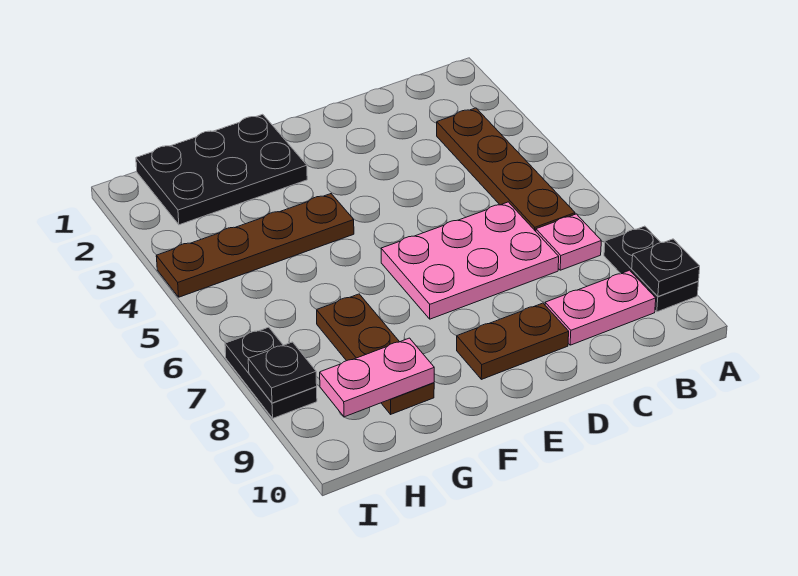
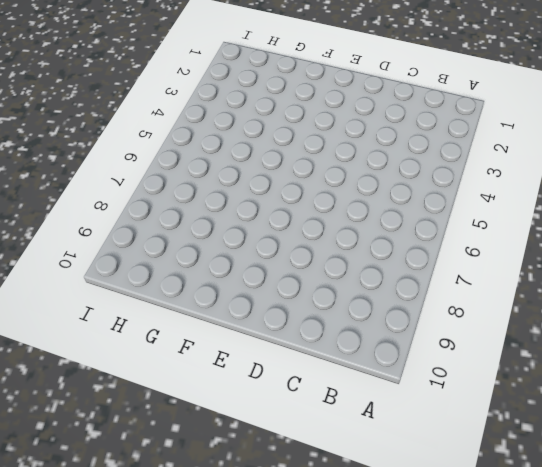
none -> black plate A8:A9 level 1
none -> brown plate B3:B6 level 1
none -> pink plate B7 level 1

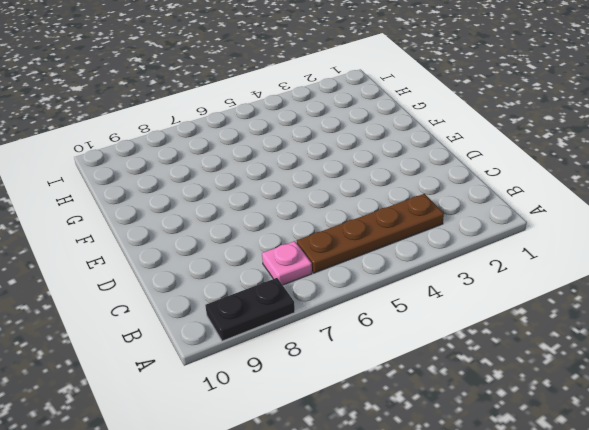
none -> pink plate B9:C9 level 1
none -> pink plate C6:E7 level 1
none -> brown plate D9:E9 level 1

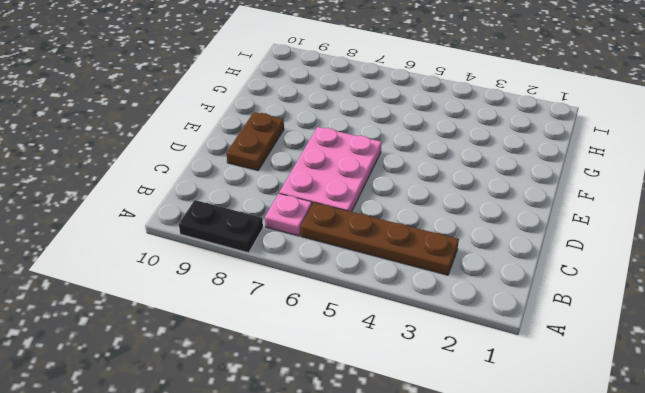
none -> pink plate B9:C9 level 1
none -> black plate F1:H2 level 1
none -> brown plate F4:I4 level 1

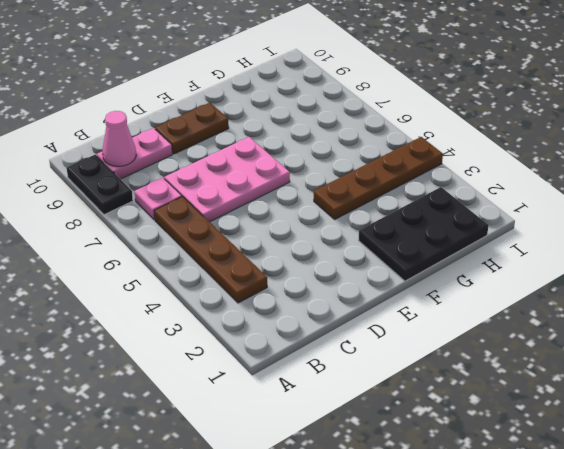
pink cone B9 level 2 -> none
none -> brown plate G7:G9 level 1
none -> black plate I7:I8 level 1
none -> black plate A9 level 2

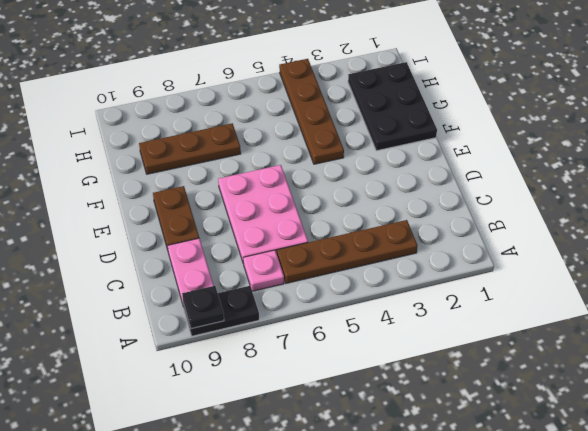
none -> black plate I7:I8 level 1
none -> pink plate G9:H9 level 2
none -> black plate I8 level 2

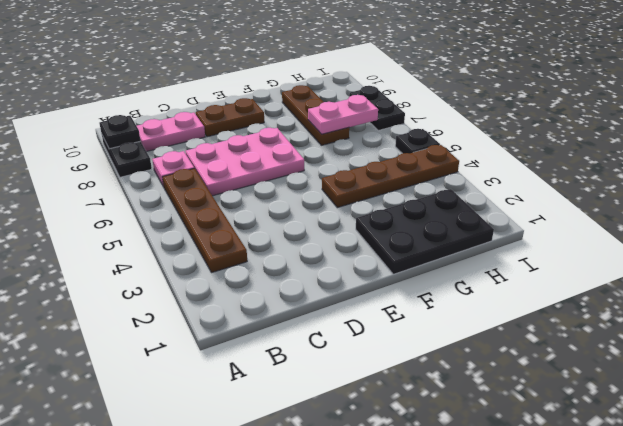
pink plate G7:H7 level 2 -> pink plate G9:H9 level 2
black plate I5 level 1 -> black plate I8 level 2

